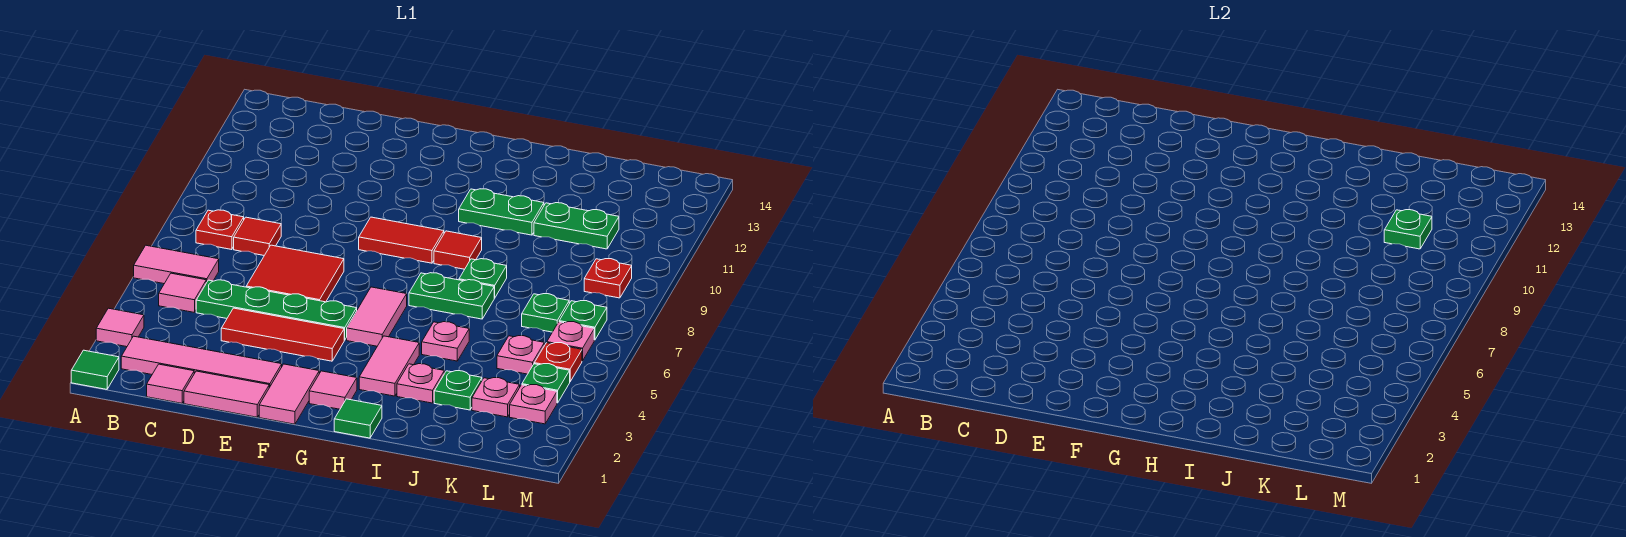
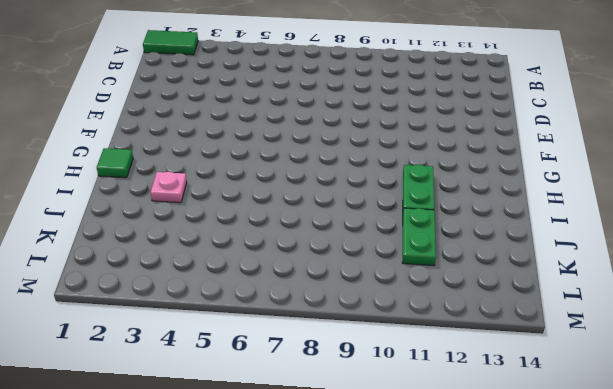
green tile A1:A2 level 1 -> green tile A1 level 1
none -> pink tile A3 level 1
none -> pink tile A6:B6 level 1
none -> pink tile B2:E2 level 1
none -> pink tile B5 level 1

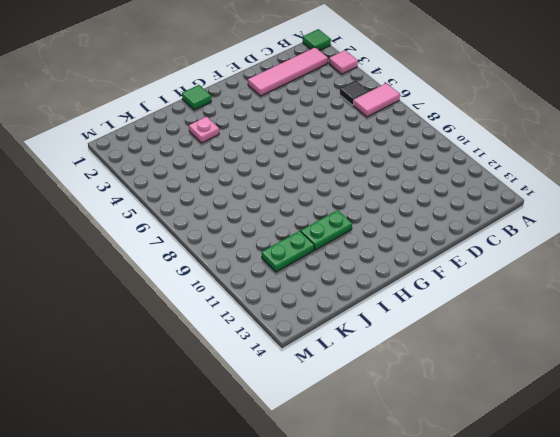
black tile B5 level 1 -> pink tile B5 level 1
none -> red plate B8 level 1
none -> pink tile C1 level 1
none -> green plate C5:F5 level 1
none -> red tile C8 level 1

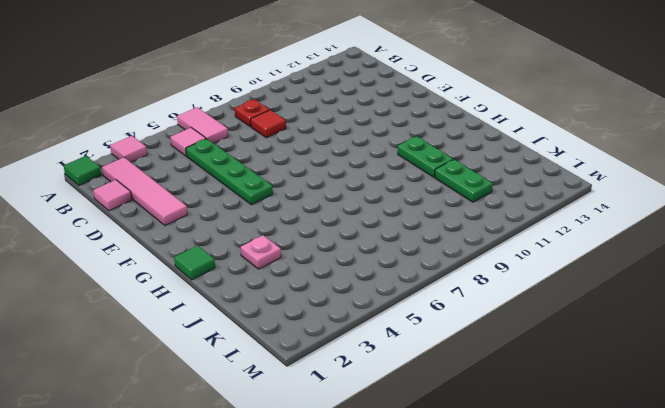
none -> pink tile D1:E1 level 1
none -> red tile D4:F4 level 1
none -> red tile D6:E7 level 1
none -> pink tile F1:F2 level 1

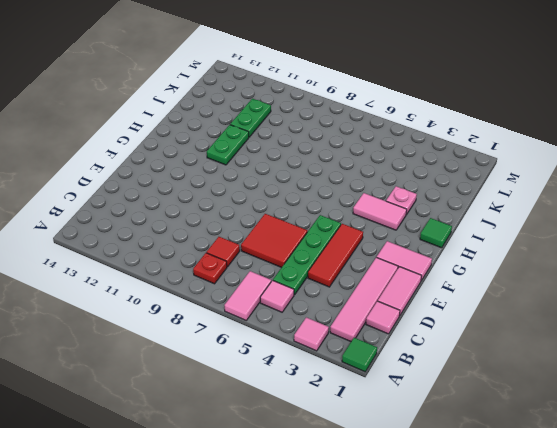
none -> red tile F9:G9 level 1
none -> pink tile G2 level 1
none -> pink tile G5:G6 level 1
none -> green plate H7:I7 level 1

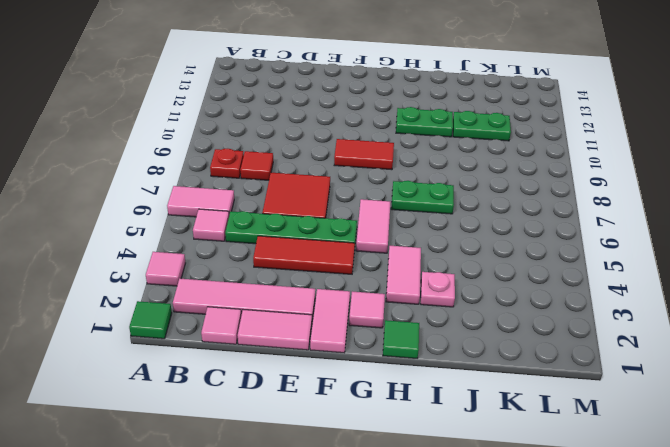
none -> red tile H9 level 1
none -> pink plate I5 level 1
none -> green plate I8 level 1
none -> green plate J3 level 1

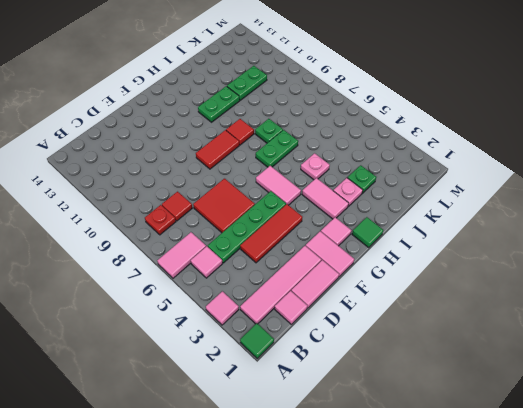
none -> pink plate K3 level 1
none -> pink plate K5 level 1
none -> green plate K7 level 1
none -> pink plate L3 level 1

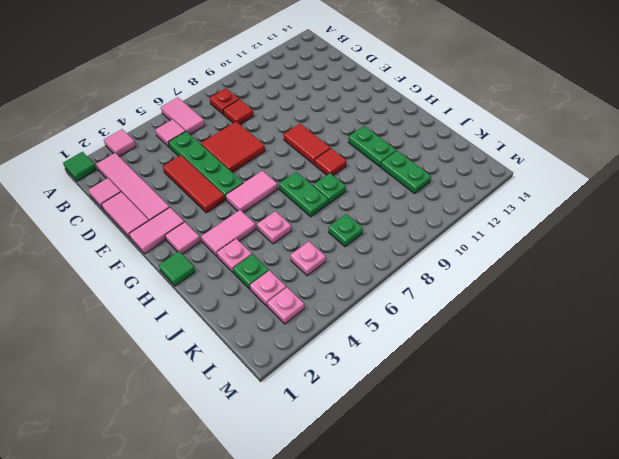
none -> green plate L4 level 1
none -> red plate L5 level 1
none -> pink plate L6 level 1
none -> green plate L7 level 1

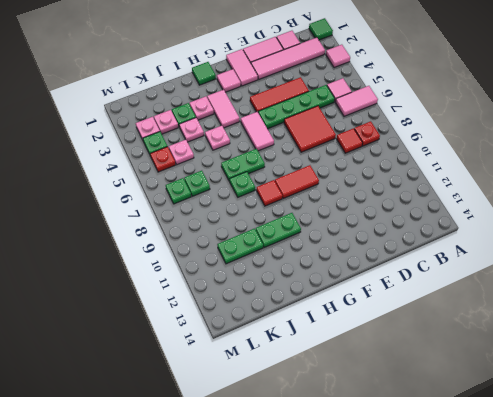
pink plate J4 level 1 -> pink plate L6 level 1
none -> red plate L9 level 1
none -> green plate K11 level 2

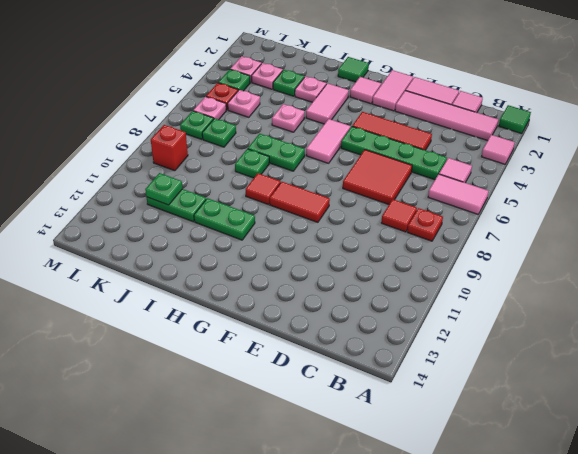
red brick L9 level 1 -> red plate L9 level 1

